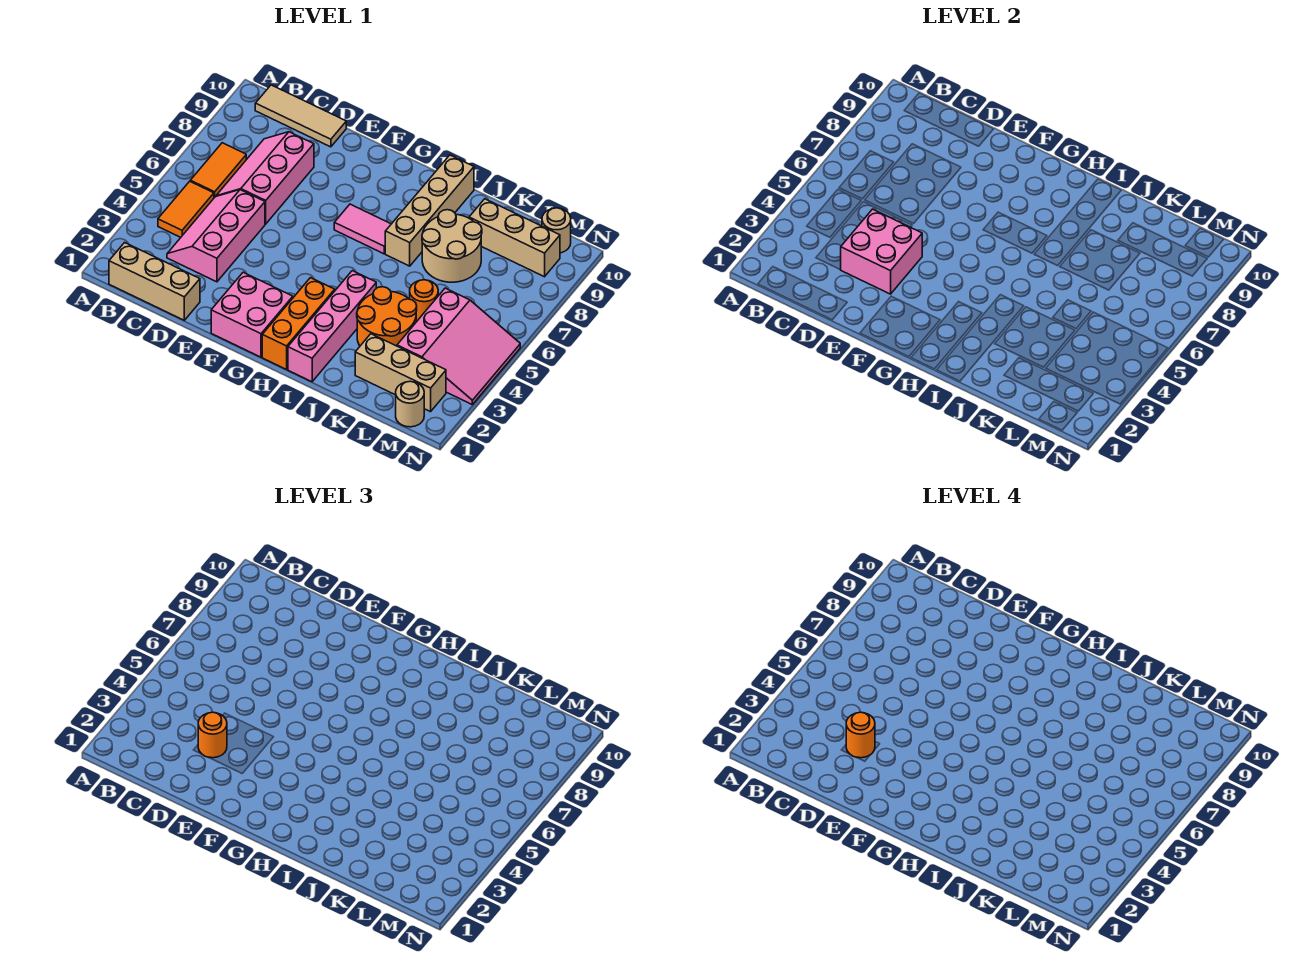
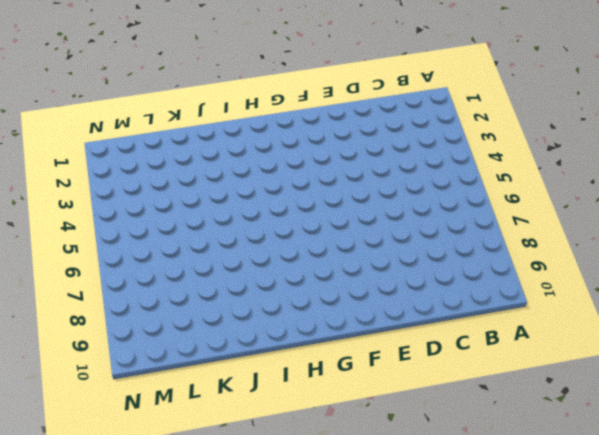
none -> tan brick B1:D1 level 1
none -> orange tile B4:B5 level 1
none -> orange tile B6:B7 level 1

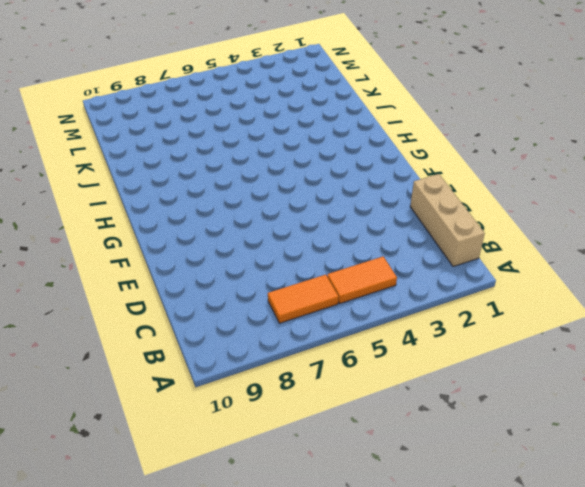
none -> tan tile B10:D10 level 1
none -> pink slope C3:D5 level 1 top D
none -> pink slope C6:D8 level 1 top D

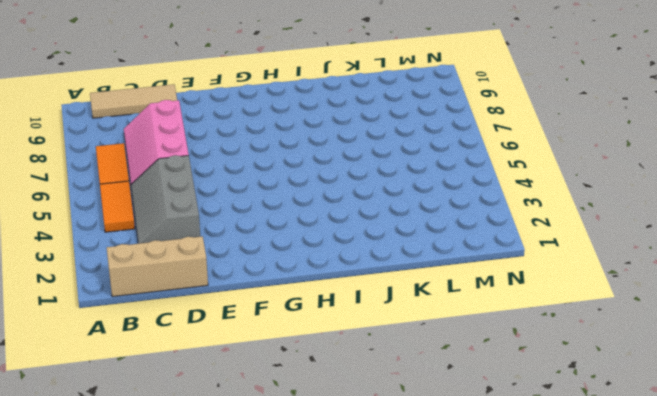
grey slope C3:D5 level 1 top D -> pink slope C3:D5 level 1 top D
none -> pink brick F1:G2 level 1
none -> pink tile G7:H7 level 1
none -> orange brick H1:H3 level 1

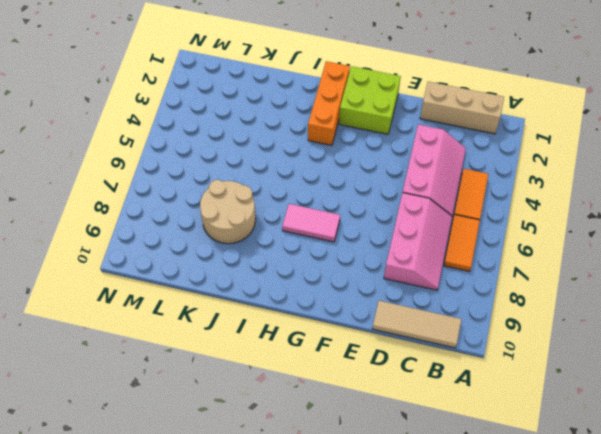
lime brick F1:G2 level 1 -> pink brick F1:G2 level 1
none -> pink brick I1:I4 level 1
none -> tan brick I7:I10 level 1
none -> orange round brick J3:K4 level 1

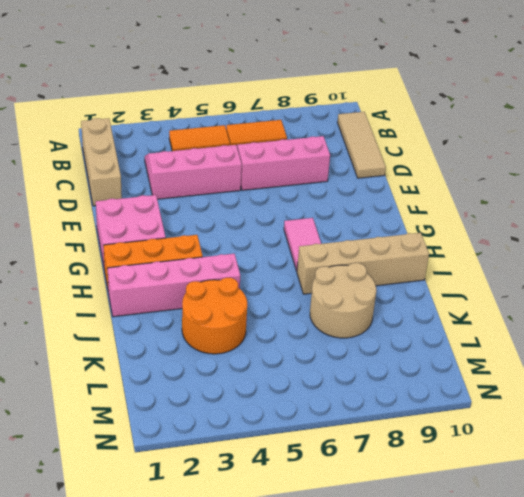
none -> tan brick K2:M2 level 1
none -> orange round brick K5 level 1
none -> tan brick K9:M9 level 1

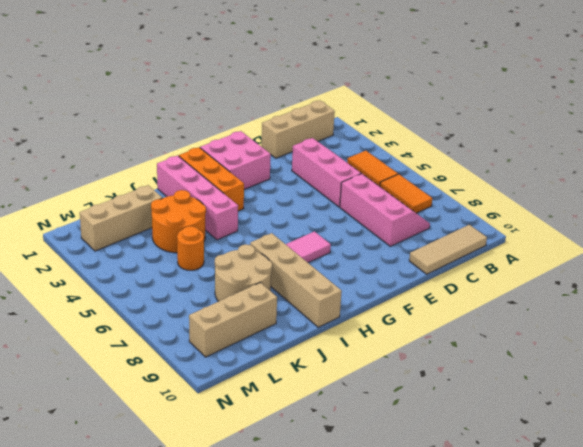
none -> pink slope L3:N5 level 1 top L
none -> tan round brick M1 level 1
none -> tan round brick M10 level 1

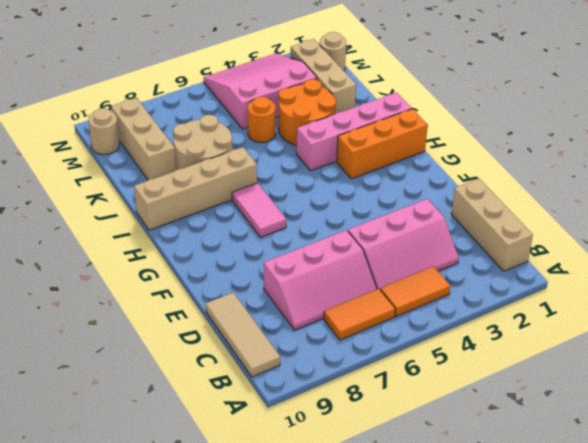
none -> pink brick F1:G2 level 1
none -> pink brick D3:E4 level 2
none -> orange round brick D3 level 3

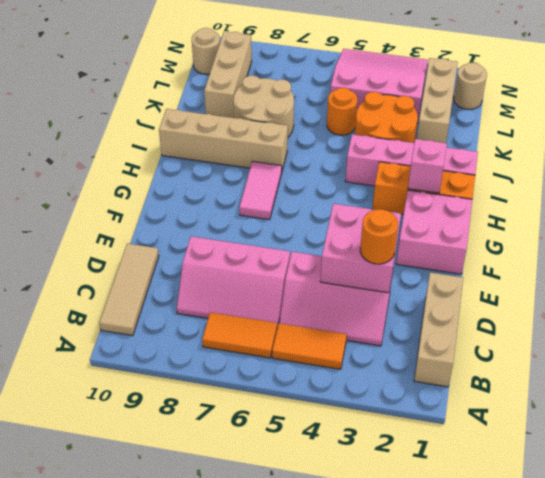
pink brick H2 level 2 -> none
none -> orange round brick D3 level 4

